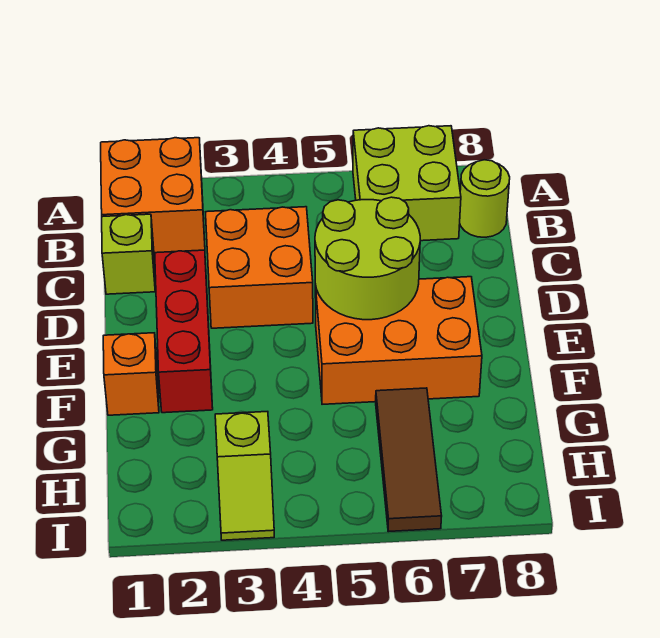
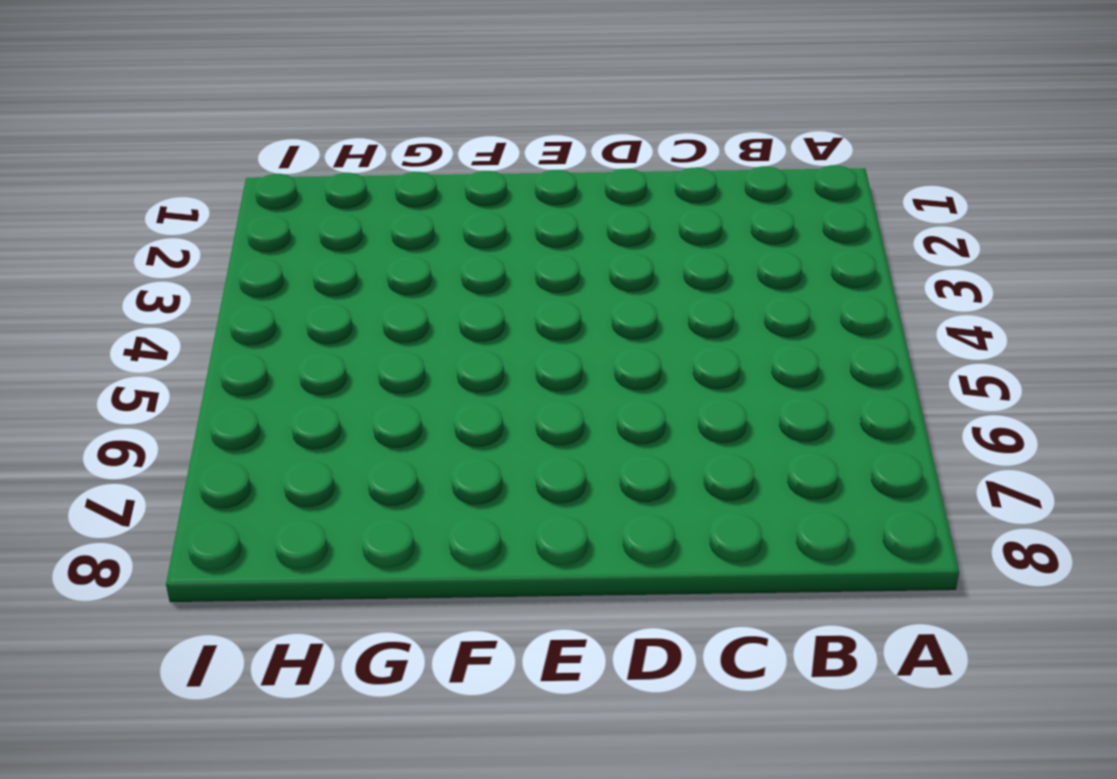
none -> orange brick A1:B2 level 1
none -> lime brick A6:B7 level 1

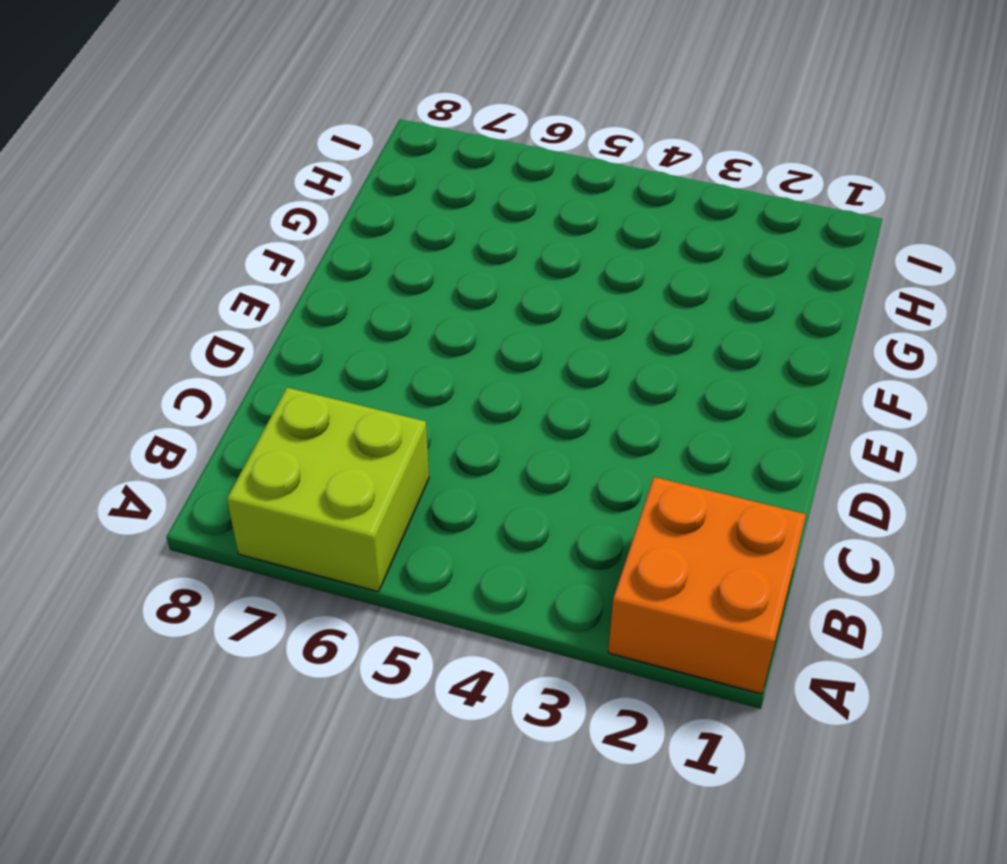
none -> lime round brick B8 level 1
none -> lime brick C1 level 1

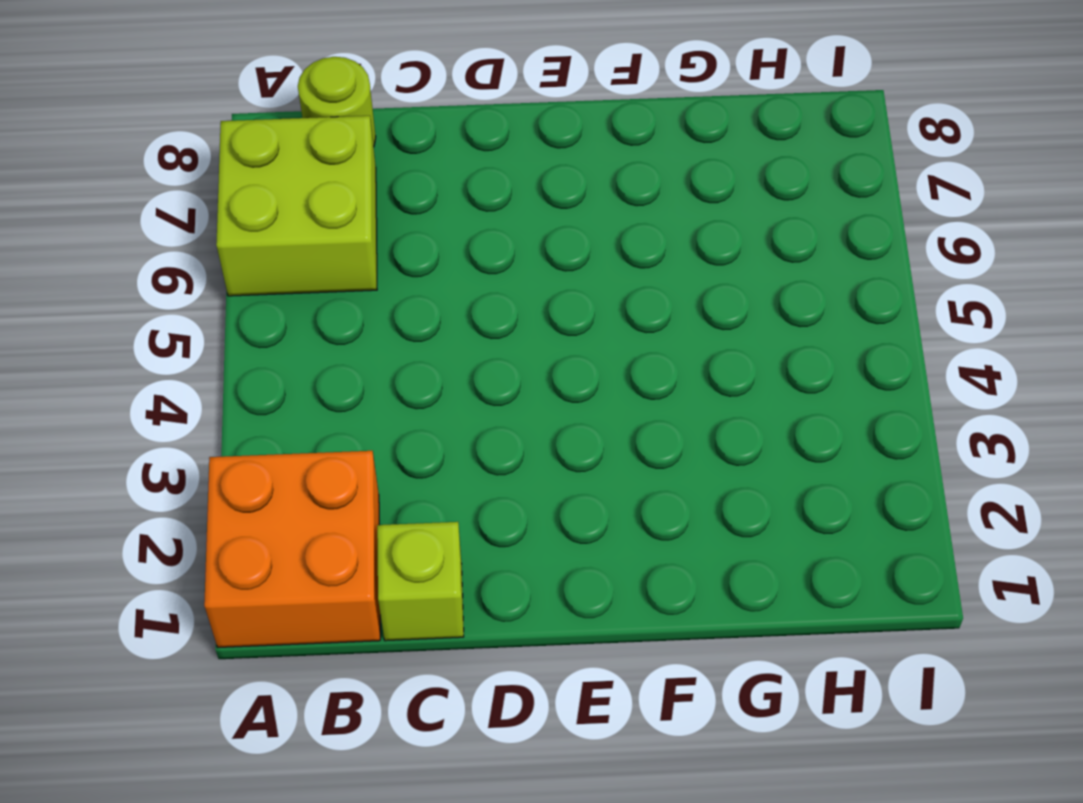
none -> orange brick C3:D4 level 1
none -> red brick D2:F2 level 1

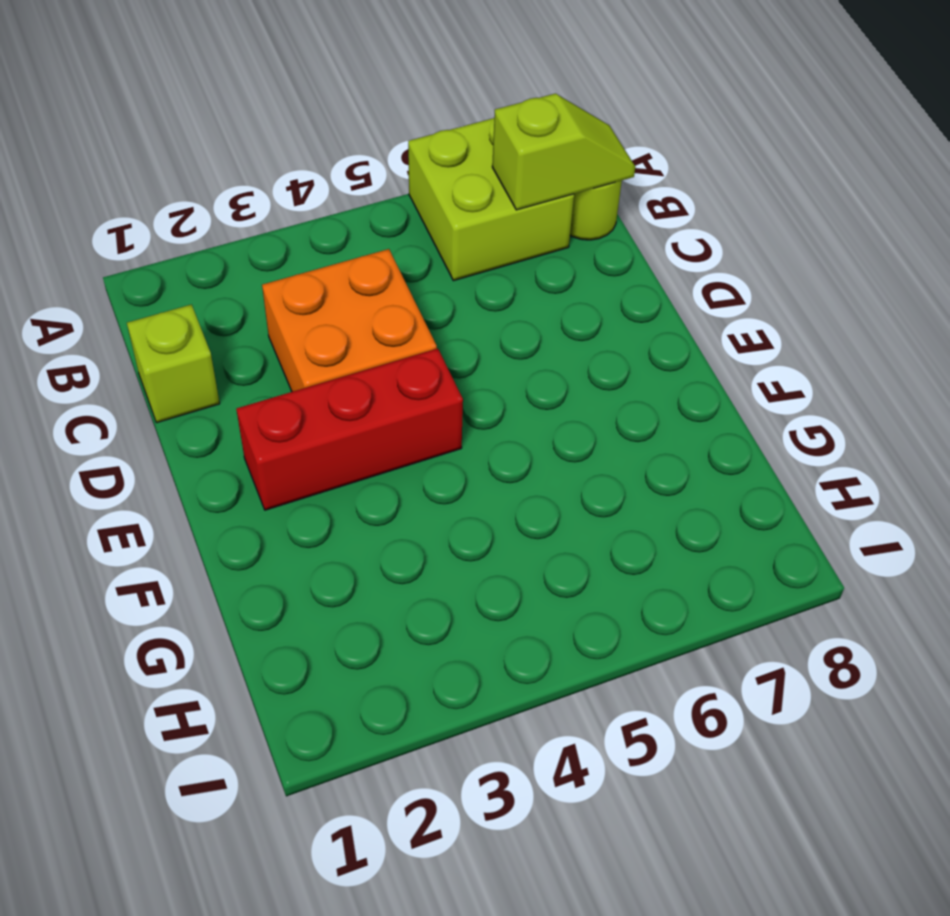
lime slope B7:B8 level 2 top 7 -> lime slope H3:I3 level 1 top H
red brick E2:E4 level 1 -> red brick D2:F2 level 1
none -> orange brick A1:B2 level 1
none -> orange brick E5:F7 level 1

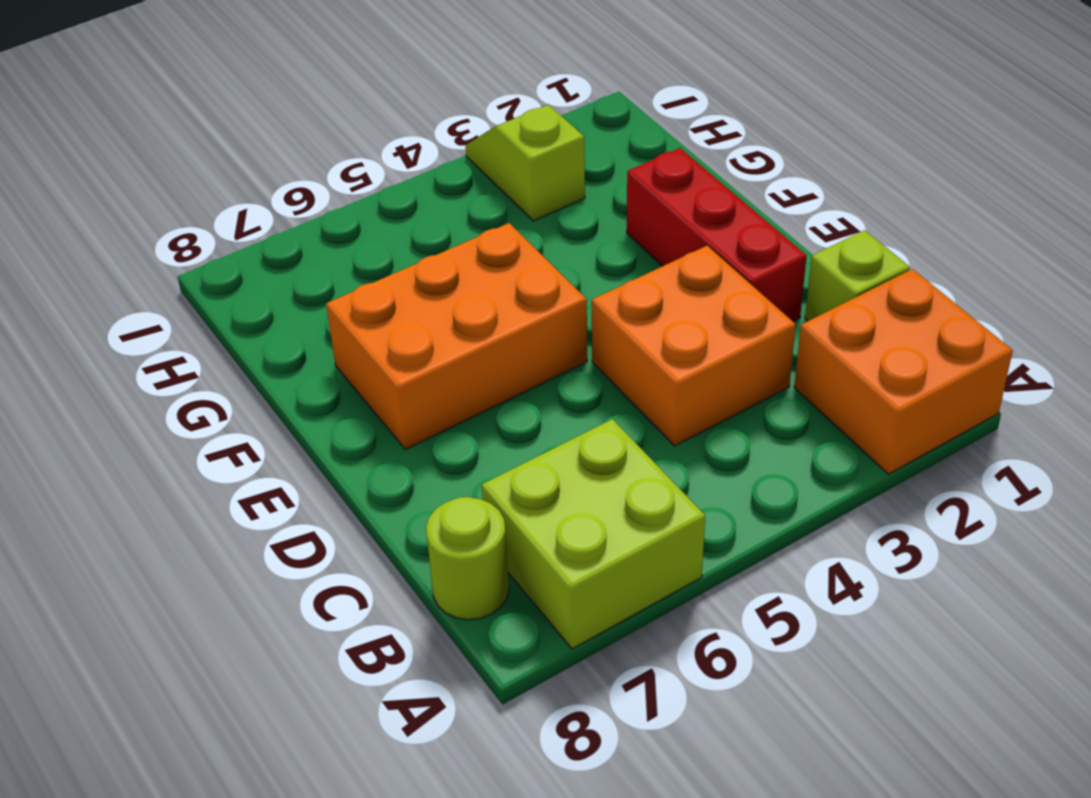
none -> orange brick F1 level 1
none -> brown tile G6:I6 level 1

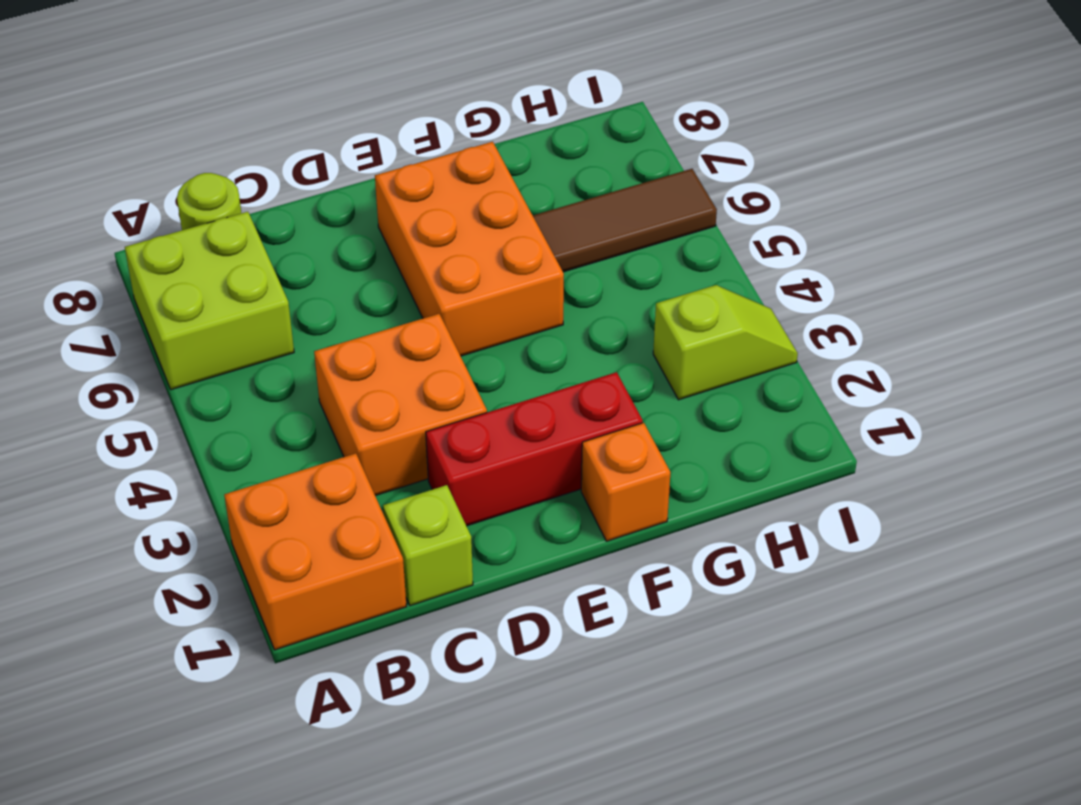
none -> lime round brick D5:E6 level 2

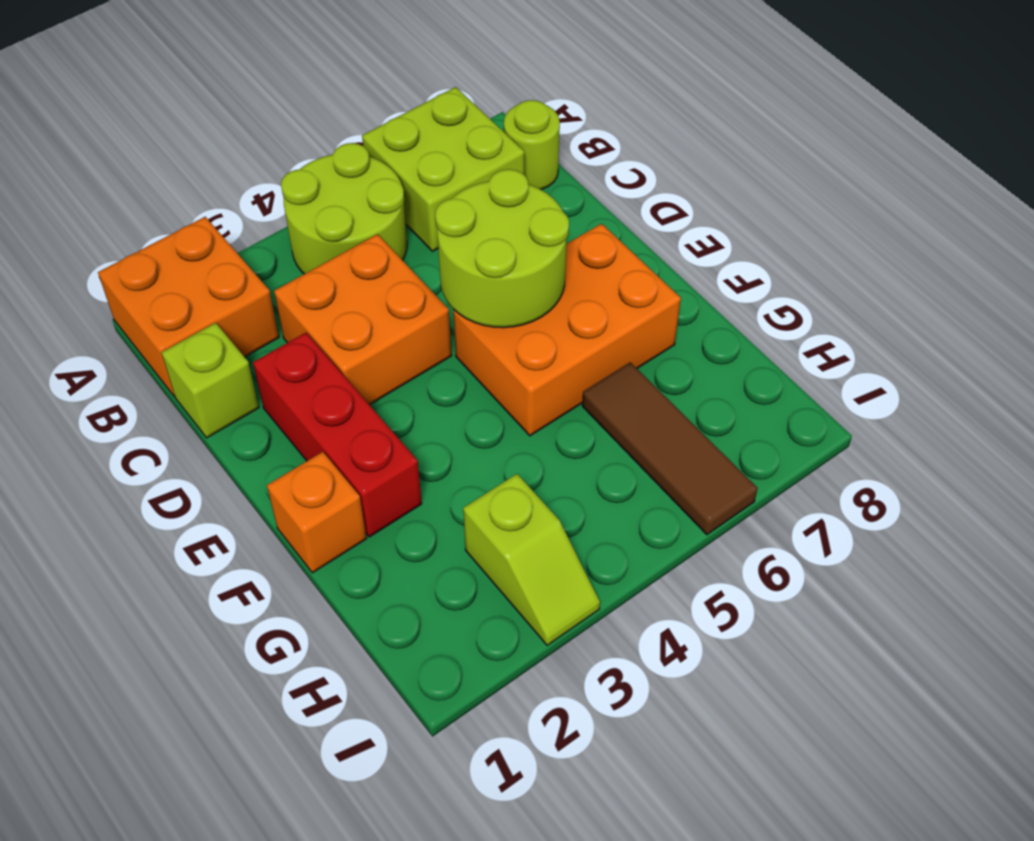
lime round brick A4:B5 level 1 -> none

